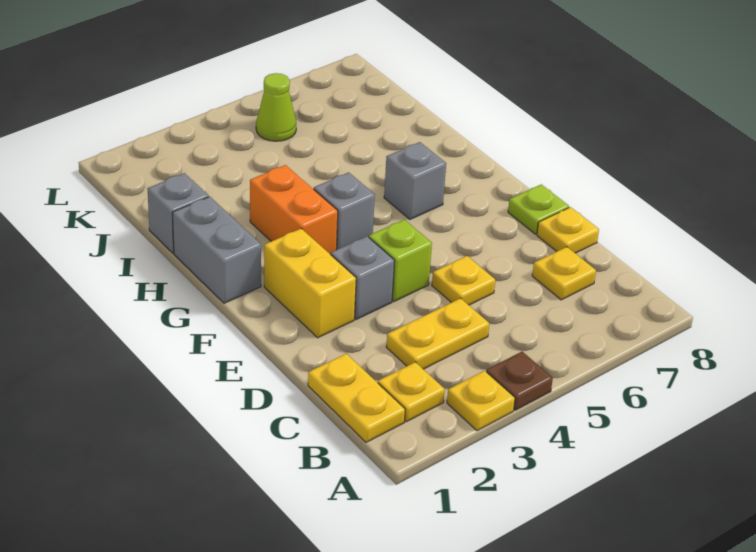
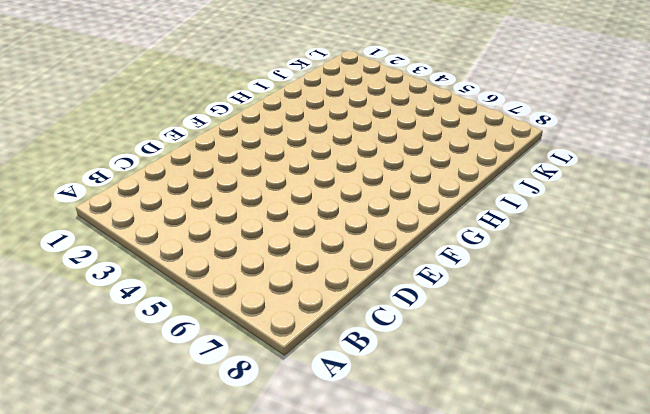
none -> yellow plate A3 level 1
none -> brown plate A4 level 1
none -> yellow plate B1:C1 level 1

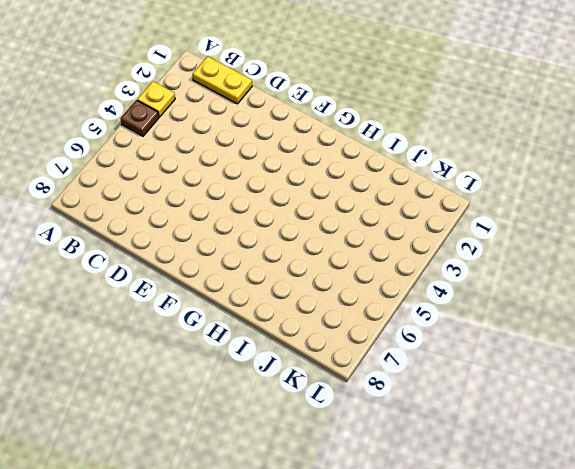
none -> yellow plate B2 level 1
none -> yellow plate C3:C4 level 1
none -> yellow plate C7 level 1

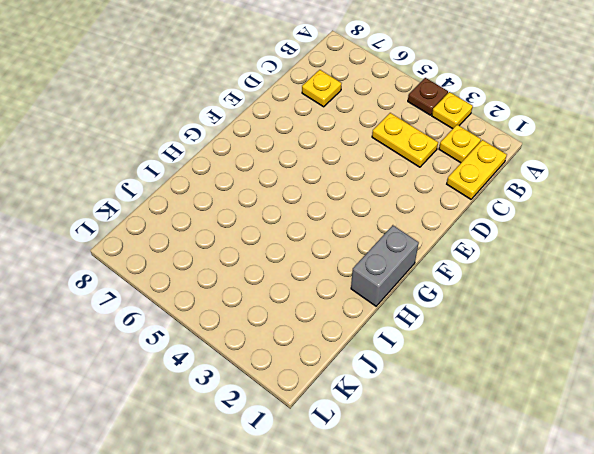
none -> yellow plate D5 level 1
none -> yellow plate D8 level 1
none -> yellow brick E2:F2 level 1

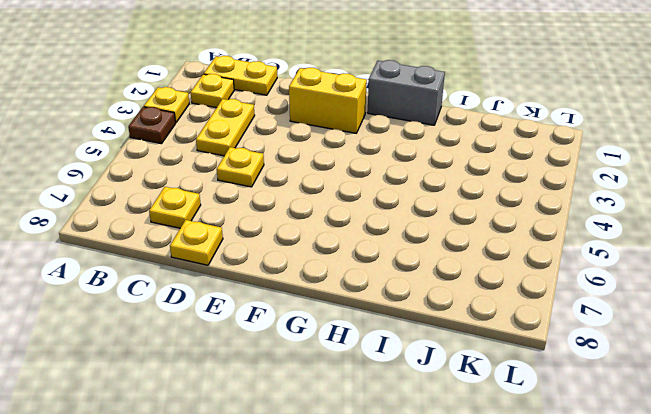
none -> grey brick E3 level 1
none -> lime brick E4 level 1
none -> lime plate E8 level 1

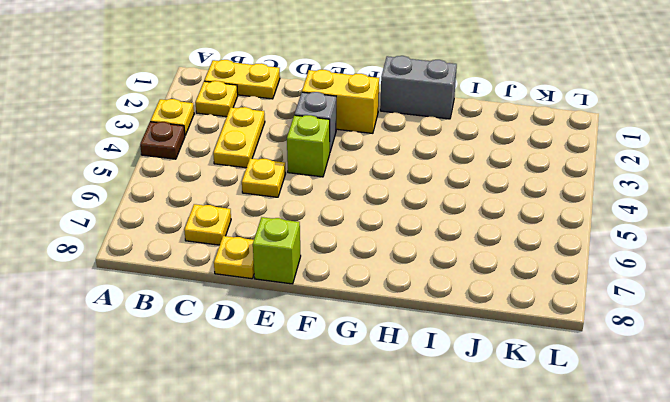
lime brick E8 level 1 -> lime plate E8 level 1
none -> orange brick G3:H3 level 1
none -> grey brick G4 level 1
none -> grey brick G6 level 1

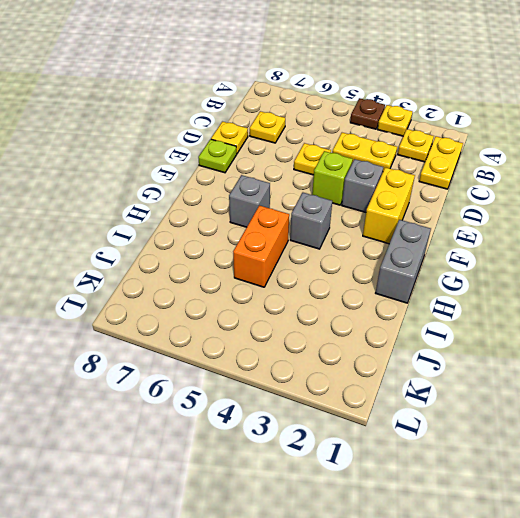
orange brick H5:I5 level 1 -> orange brick G3:H3 level 1
none -> grey brick I1 level 1
none -> lime cone K5 level 1

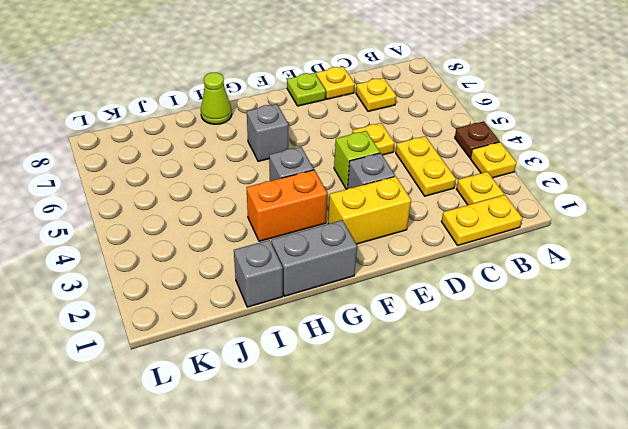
lime cone H8 level 1 -> lime cone K5 level 1

